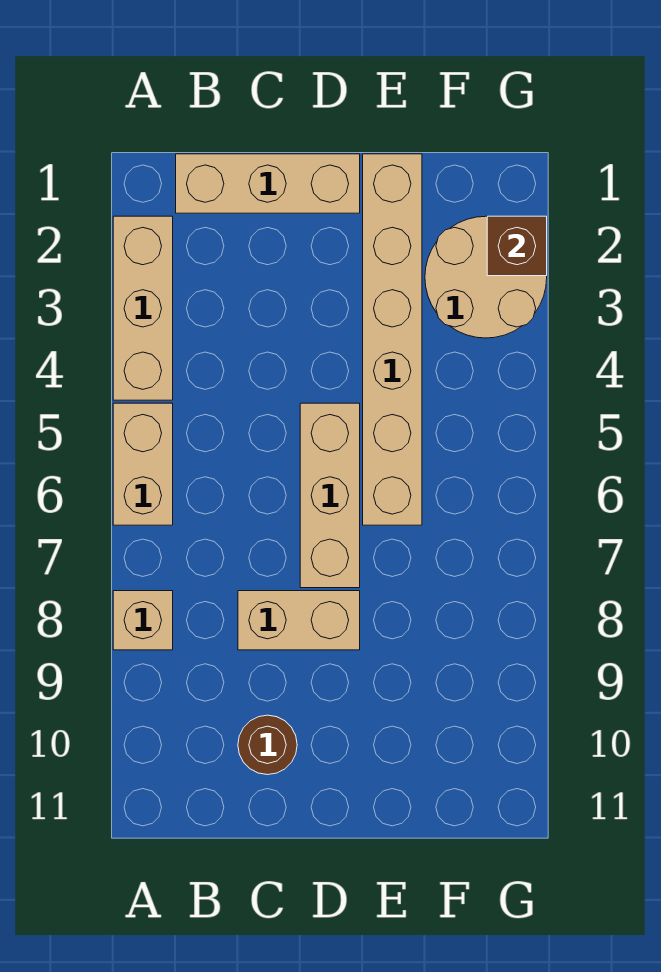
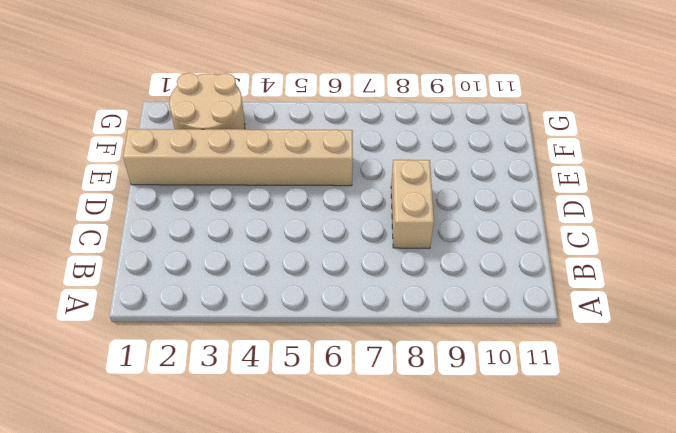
none -> tan brick A2:A4 level 1
none -> tan brick A5:A6 level 1

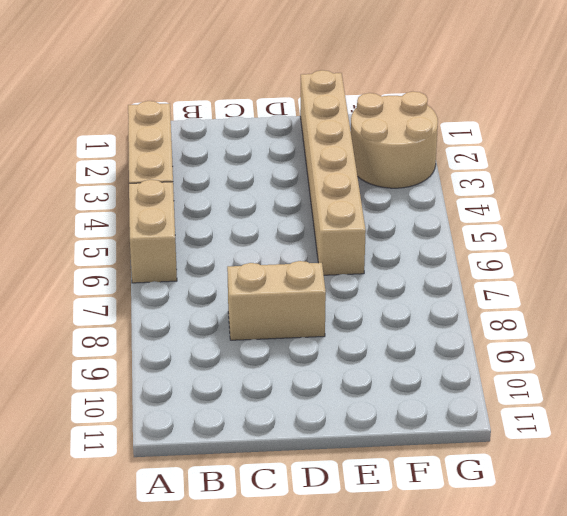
none -> tan brick A8 level 1
none -> tan brick B1:D1 level 1

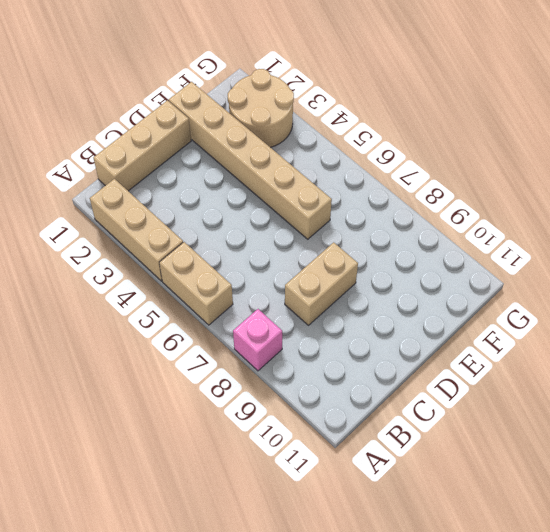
pink brick A8 level 1 -> tan brick A8 level 1
none -> brown round brick C10 level 1
none -> tan brick D5:D7 level 1

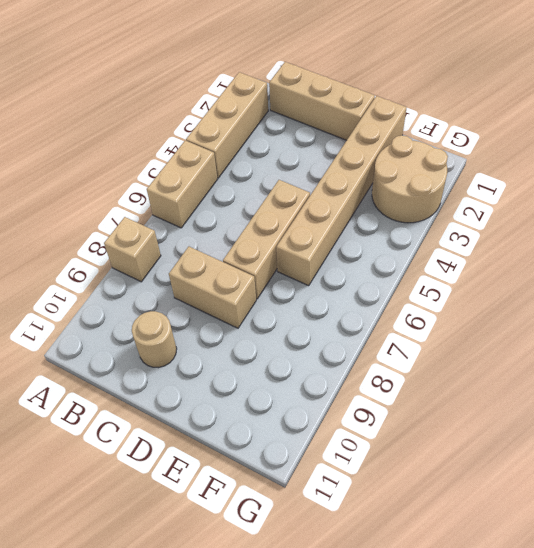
tan round brick C10 level 1 -> brown round brick C10 level 1
none -> brown brick G2 level 2

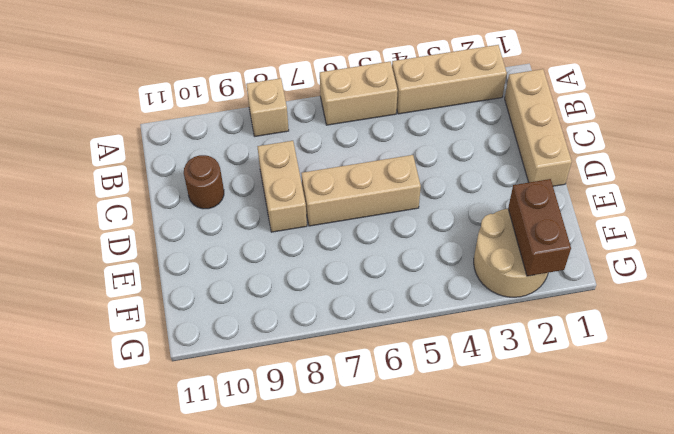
brown brick F2:G2 level 2 -> brown brick G2 level 2
none -> tan brick E1:E6 level 1

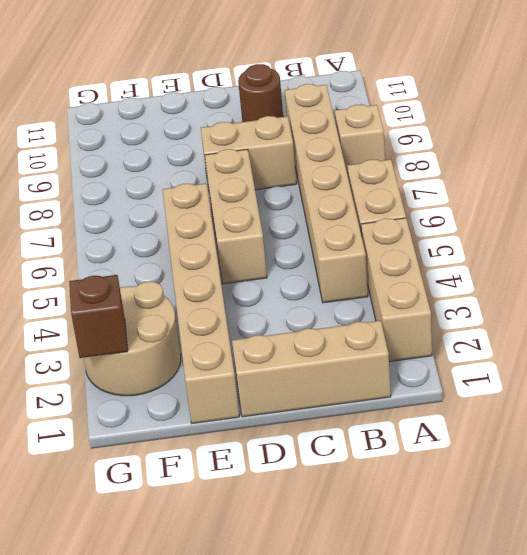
tan brick B4:B9 level 1 -> none

